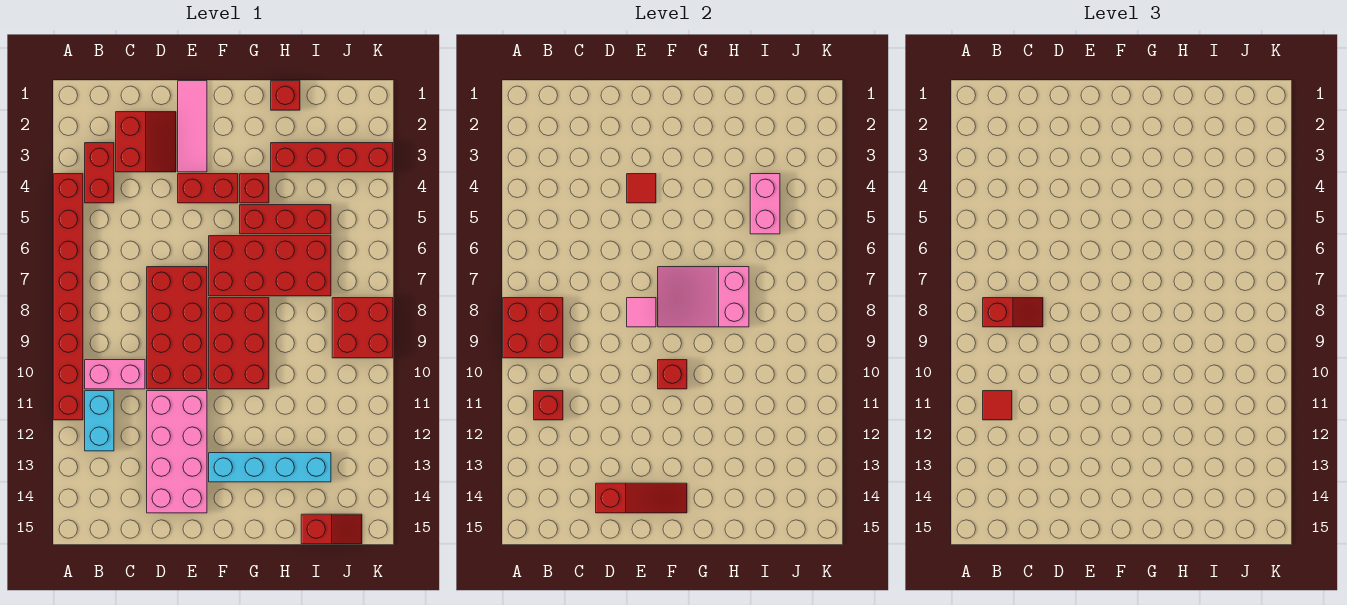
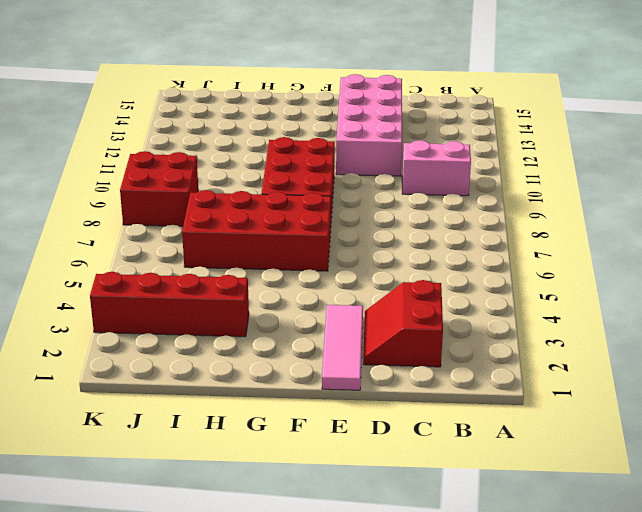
none -> red brick A4:A11 level 1
none -> red brick B3:B4 level 1
none -> cyan brick B11:B12 level 1

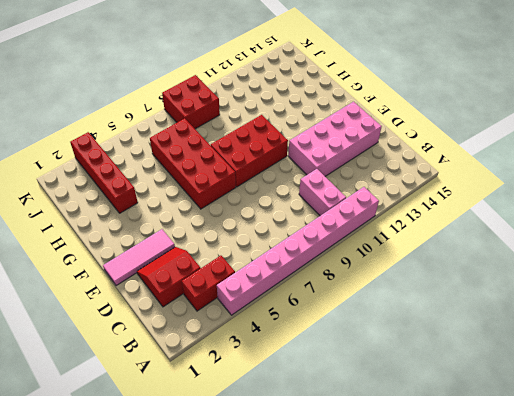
pink brick A4:A11 level 1 -> red brick A4:A11 level 1
none -> cyan brick B11:B12 level 1
none -> red brick D7:E10 level 1
none -> red brick E4:F4 level 1

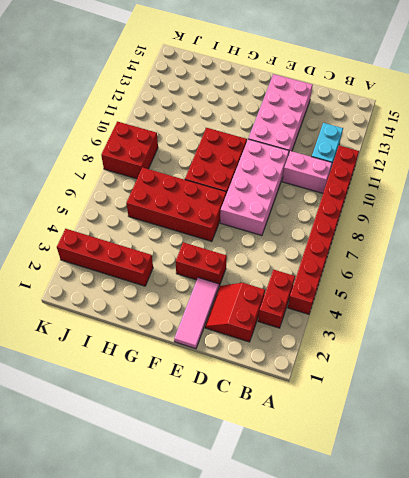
pink brick D7:E10 level 1 -> red brick D7:E10 level 1
none -> cyan brick F13:I13 level 1
none -> red brick G4 level 1
none -> red brick G5:I5 level 1

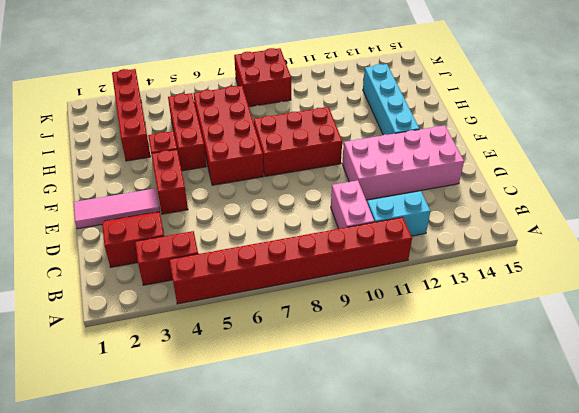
none -> red brick D7:E10 level 1
none -> red brick H1 level 1
none -> red slope I15:J15 level 1 top I

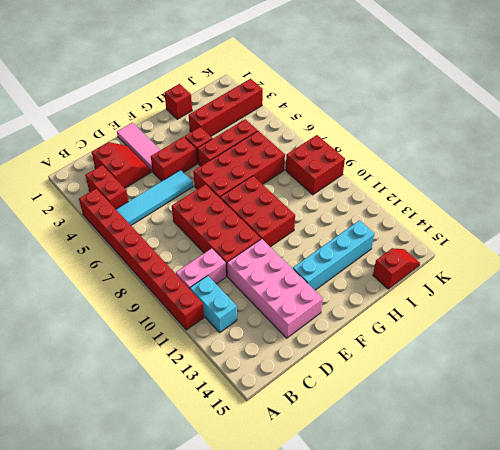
cyan tile B5:E5 level 1 -> none
none -> red brick A8:B9 level 2
none -> red brick B11 level 2
none -> red slope D14:F14 level 2 top D

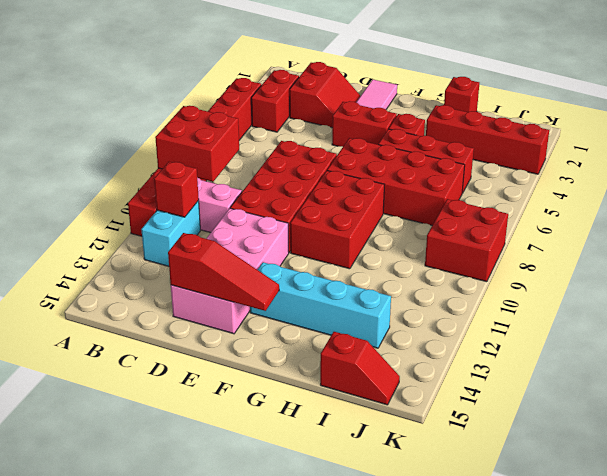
none -> red tile E4 level 2
none -> pink tile E8 level 2
none -> pink slope F7:H8 level 2 top H

